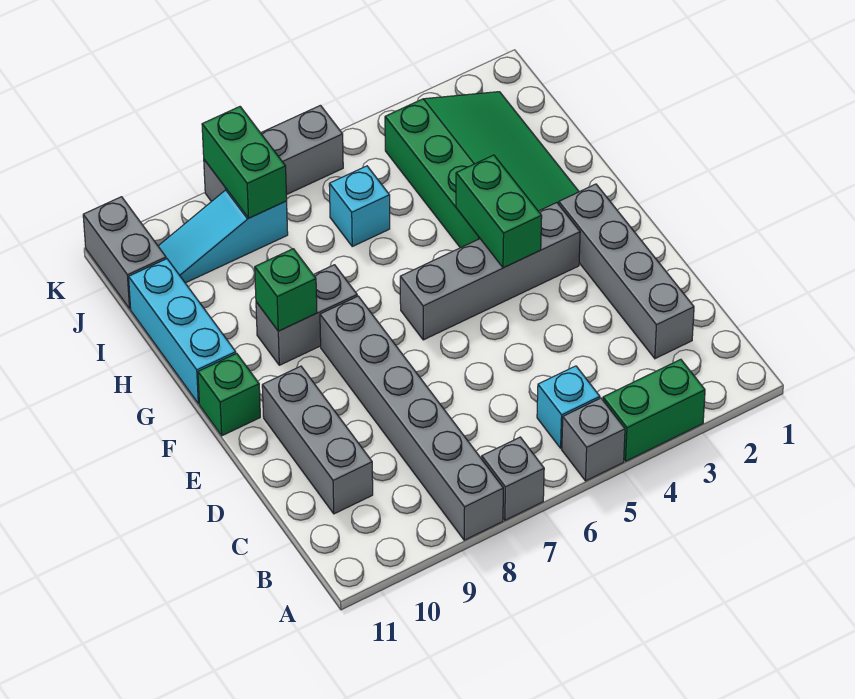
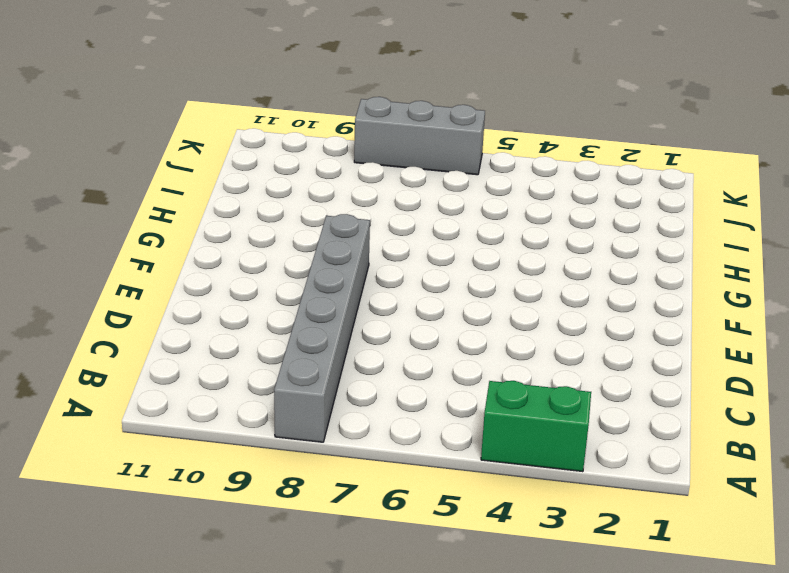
none -> grey brick A5 level 1
none -> grey brick A7 level 1
none -> cyan brick B5 level 1

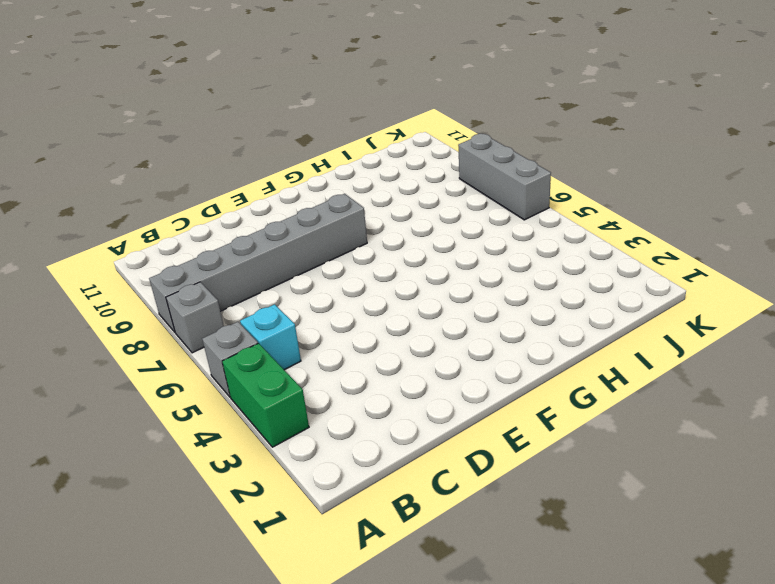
none -> grey brick C2:F2 level 1
none -> grey brick C10:E10 level 1
none -> grey brick F3:F6 level 1

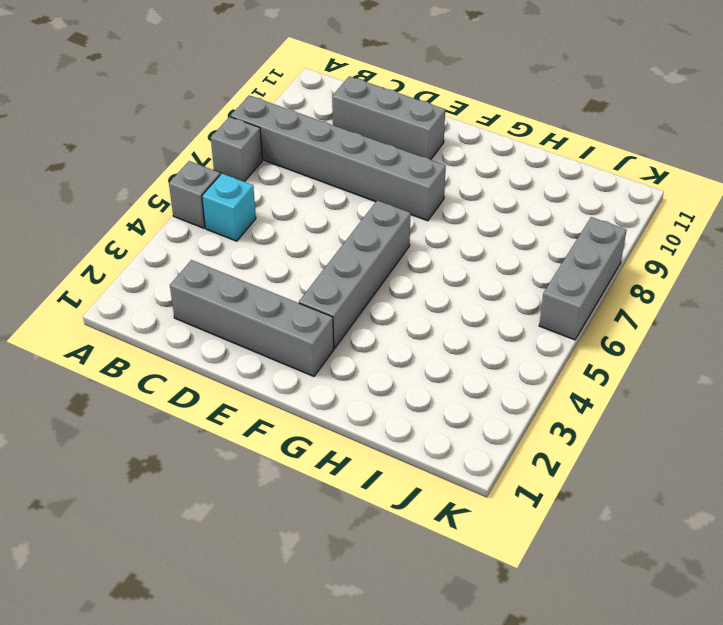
none -> green brick A3:A4 level 1
none -> green brick F11 level 1
none -> green slope G2:J4 level 1 top 4

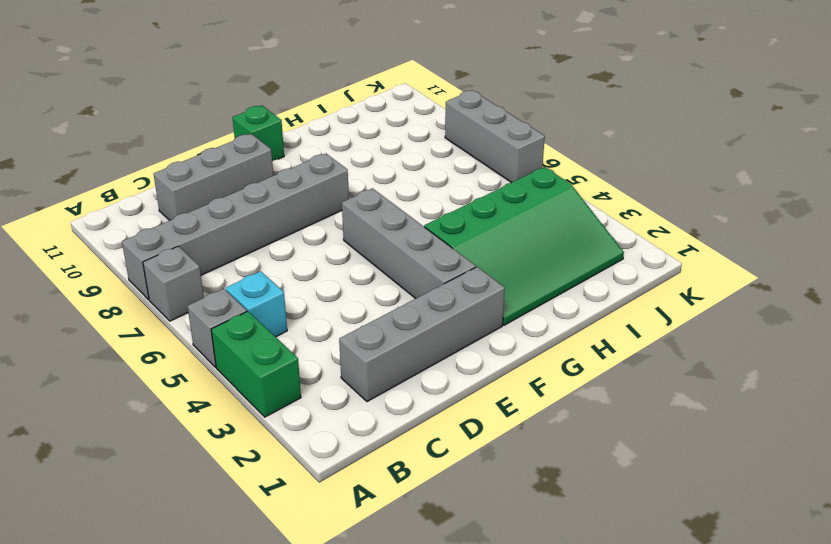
none -> grey brick G8:G9 level 1
none -> cyan brick G11:I11 level 1
none -> cyan brick I6 level 1

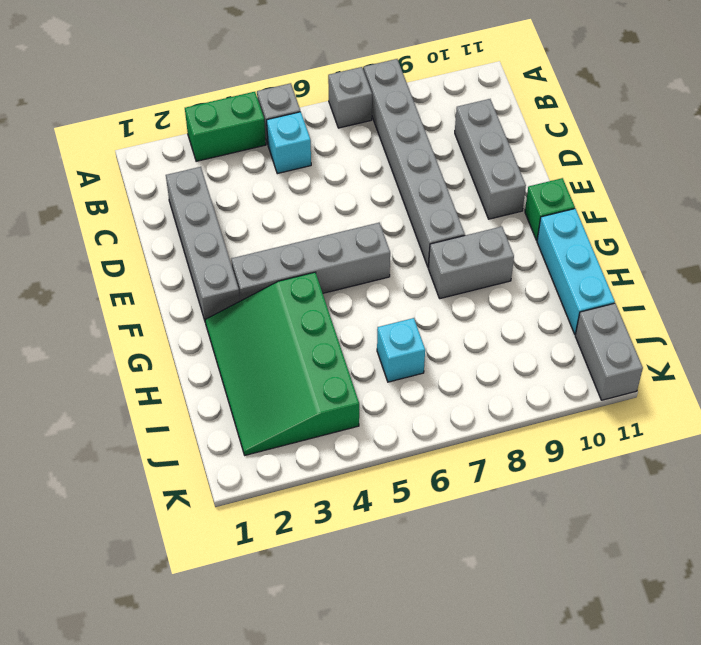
none -> cyan slope J8:J10 level 1 top 8
none -> grey brick K6:K8 level 1
none -> green brick F4:G4 level 2

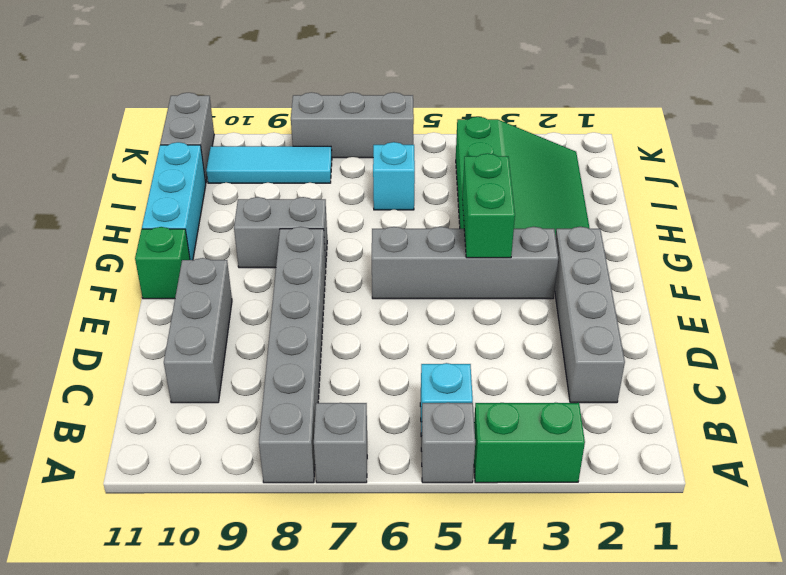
cyan tile J8:J10 level 1 -> cyan slope J8:J10 level 1 top 8
none -> green brick G9 level 2
none -> green brick J8:K8 level 2

